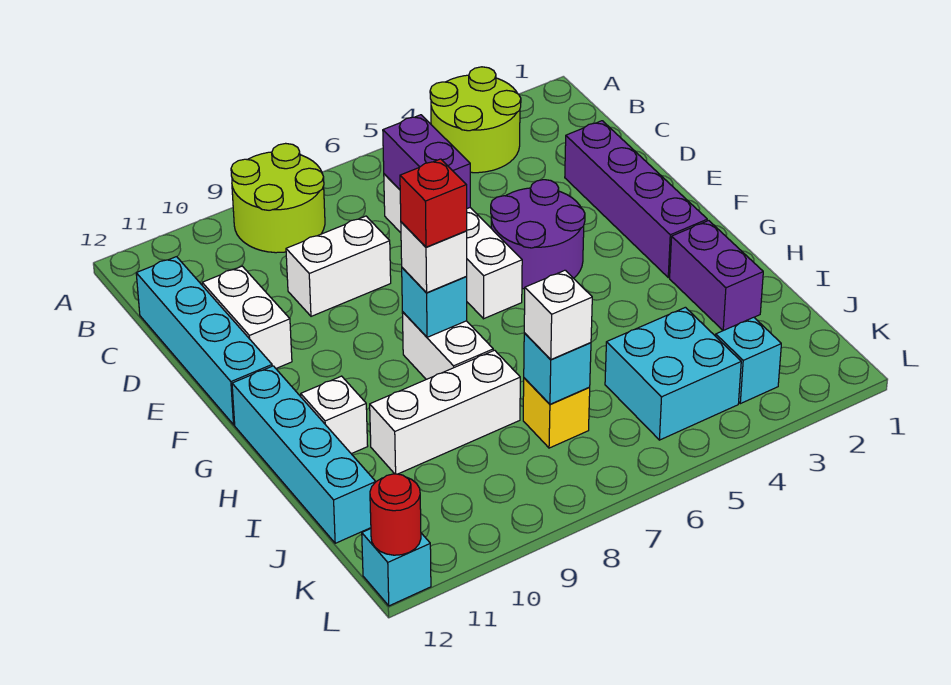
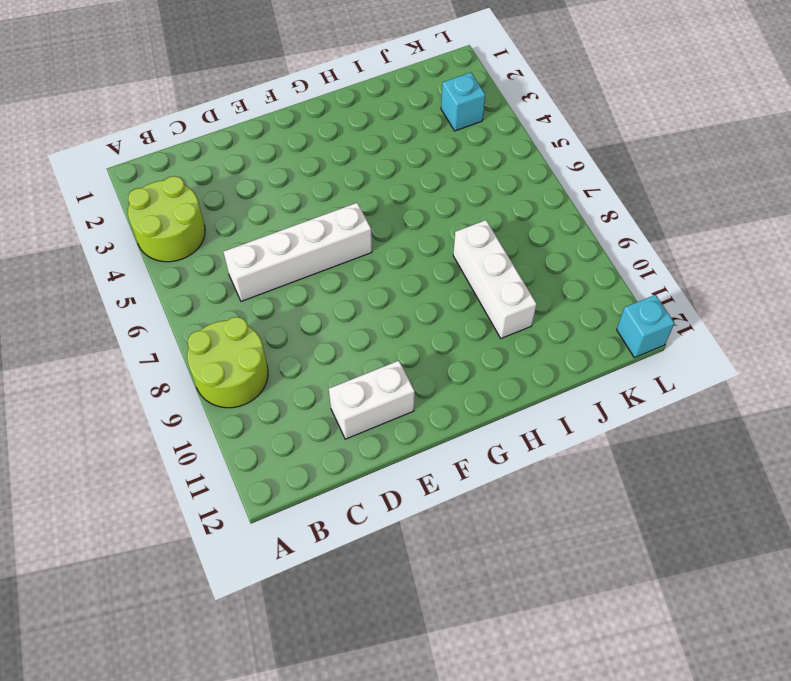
none -> cyan brick C12:F12 level 1
none -> purple brick D2:G2 level 1
none -> white brick D8:D9 level 1

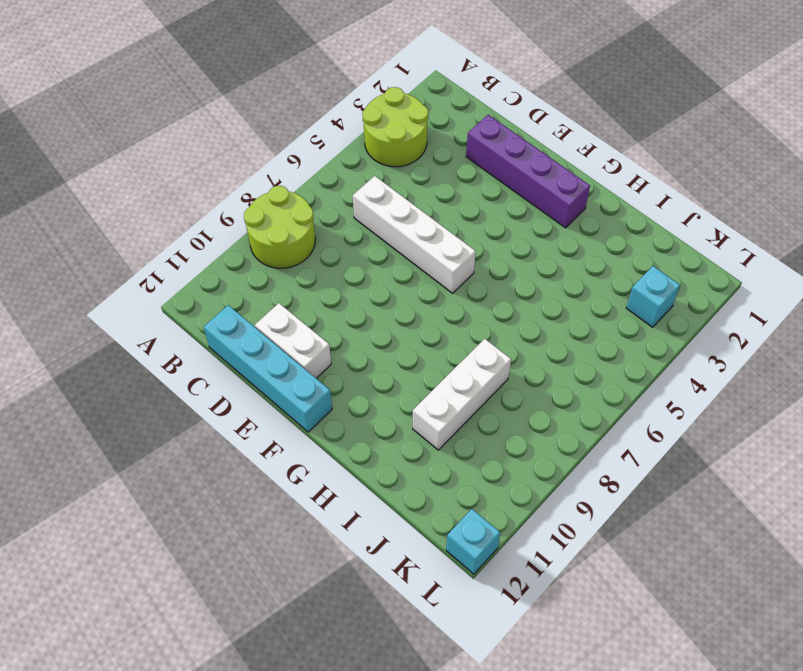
none -> white brick D8:D9 level 1
none -> purple round brick E4:F5 level 1
none -> white brick G8:H8 level 1

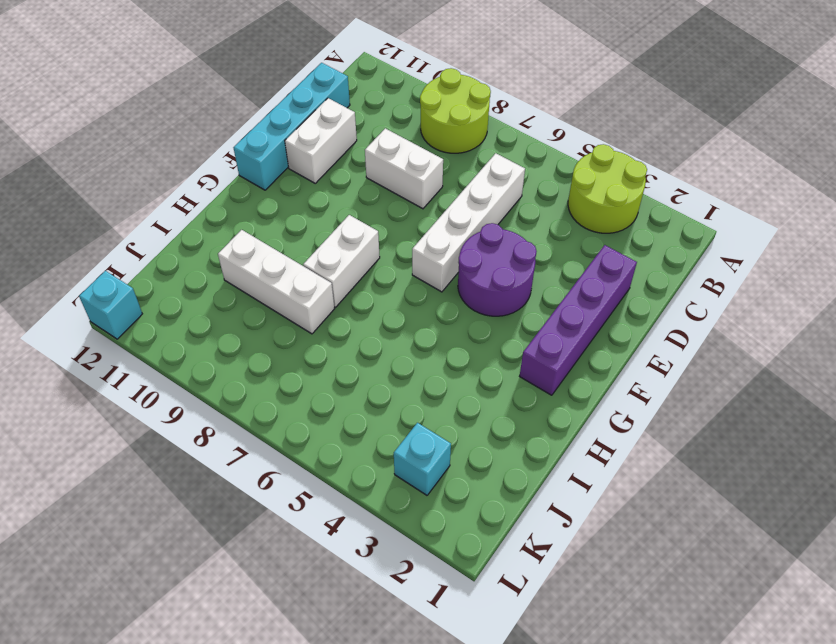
none -> cyan brick G12:J12 level 1
none -> purple brick H2:I2 level 1
none -> white brick H11 level 1

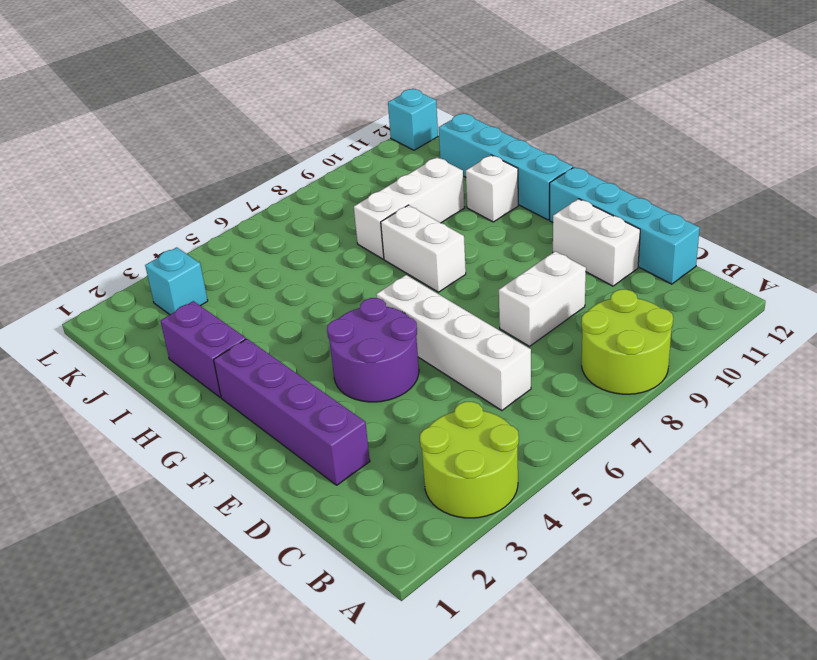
none -> cyan brick J4:K5 level 1
none -> yellow brick J7 level 1
none -> purple brick C6:D6 level 2

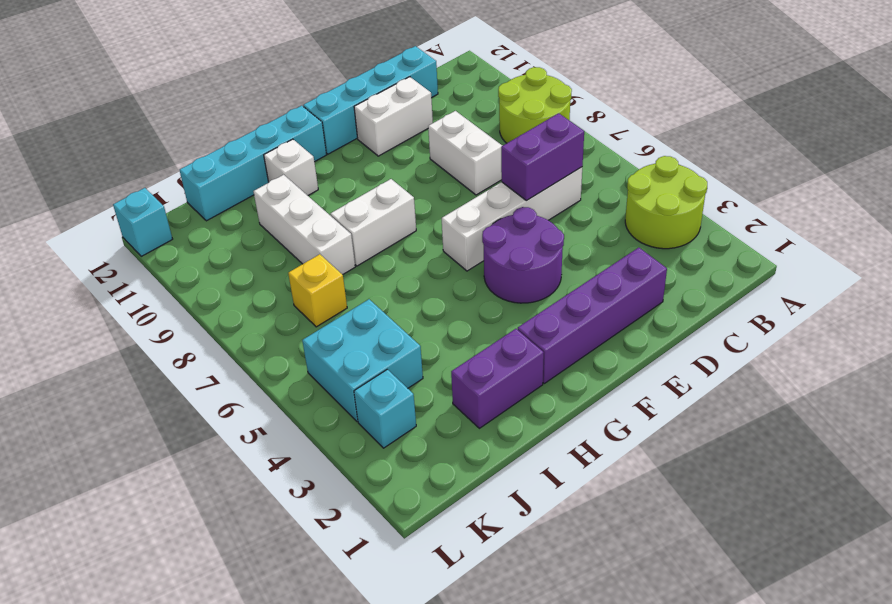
none -> cyan brick G8 level 2
none -> cyan brick J7 level 2
none -> red round brick L12 level 2

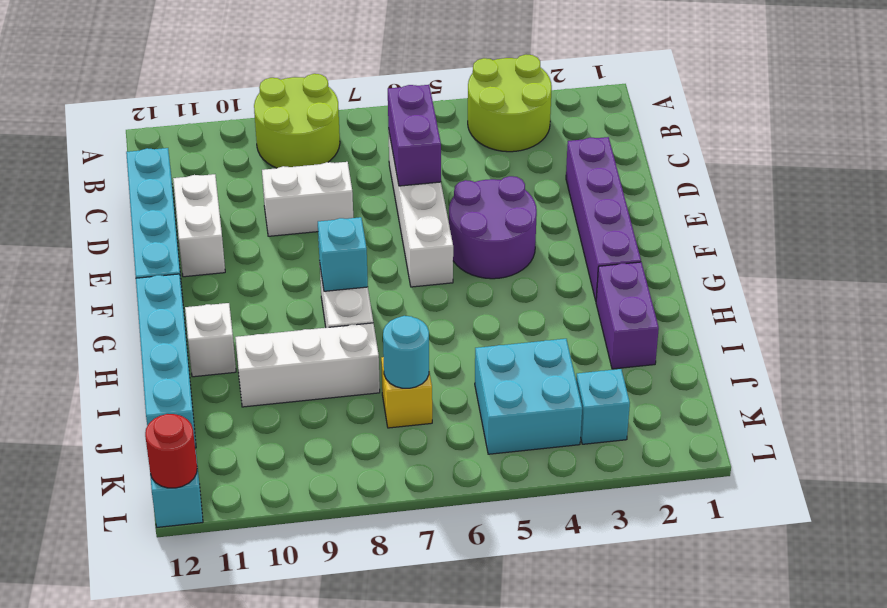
cyan round brick J7 level 2 -> cyan brick J7 level 2
none -> white brick G8 level 3
none -> white brick J7 level 3
none -> red brick G8 level 4

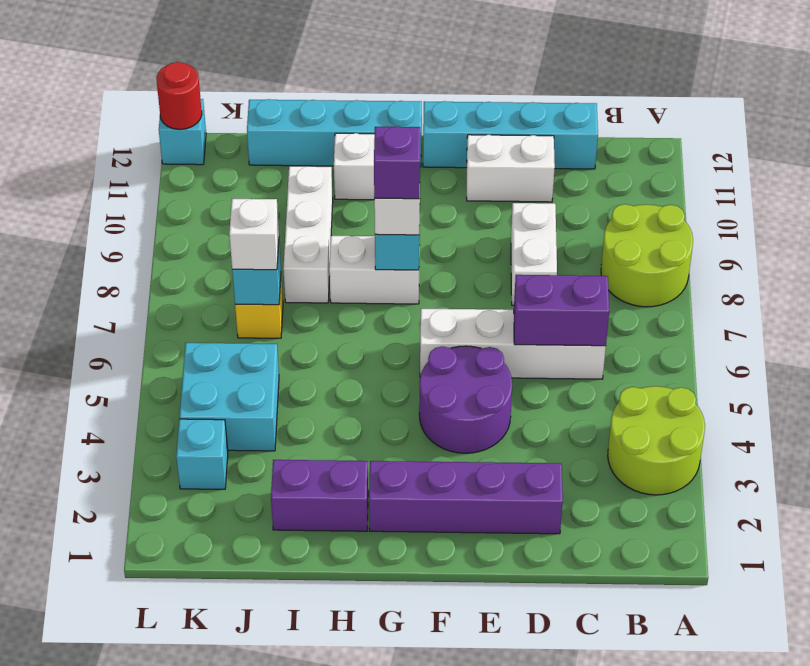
purple brick G8 level 4 -> red brick G8 level 4

